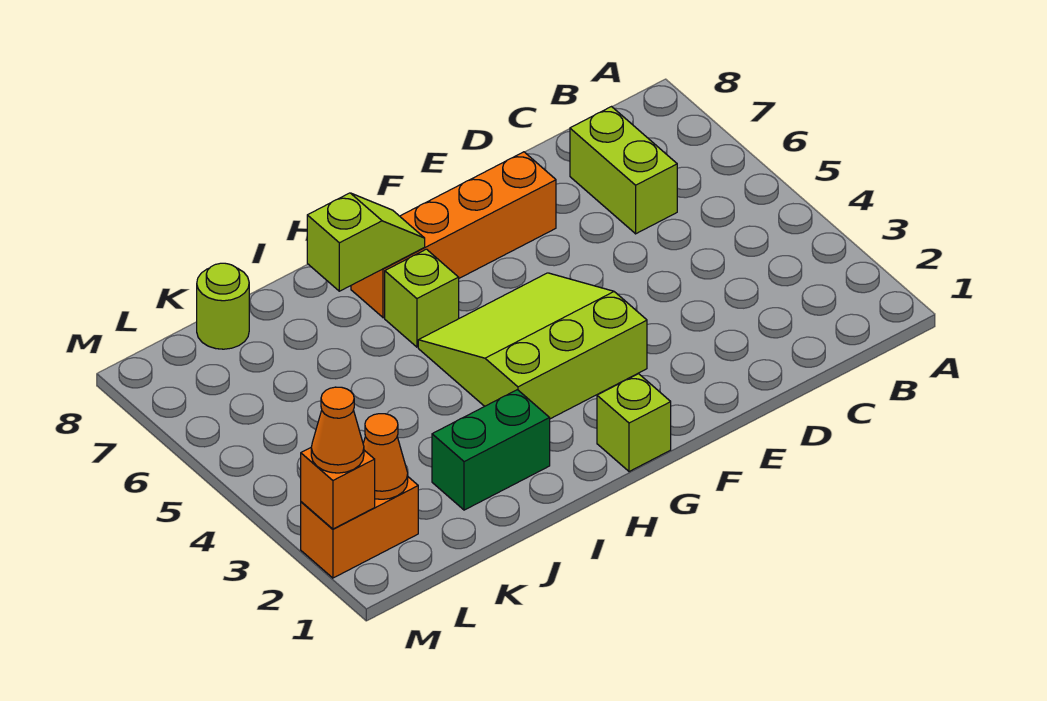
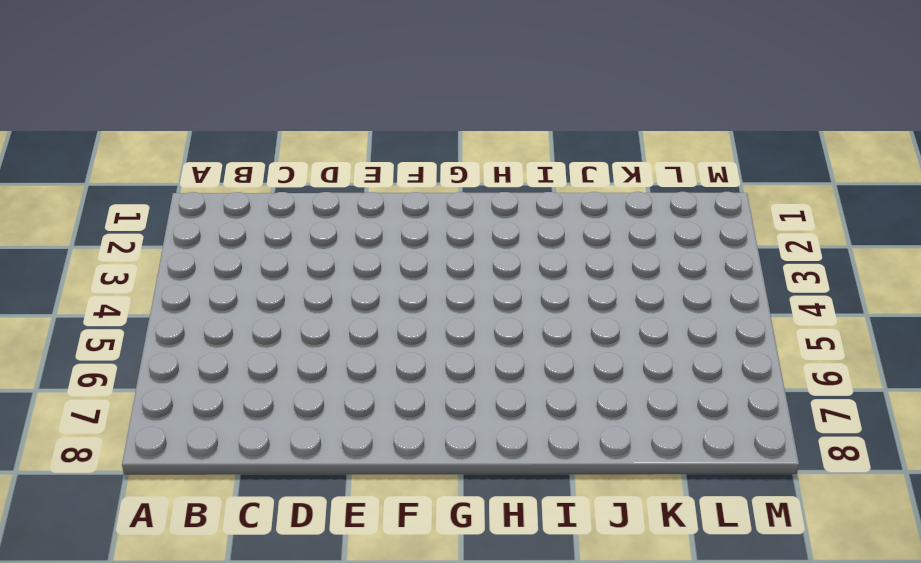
none -> lime brick C6:C7 level 1
none -> orange brick E7:H7 level 1
none -> lime slope F3:H5 level 1 top 3

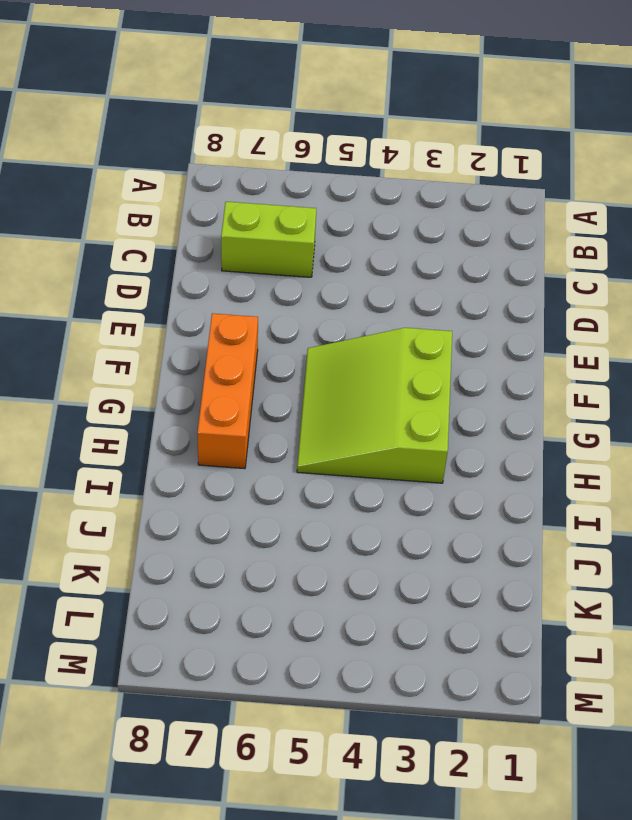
orange brick F7:H7 level 1 -> orange brick E7:H7 level 1
none -> lime brick G1 level 1
none -> lime brick H6 level 1
none -> green brick I2:J2 level 1

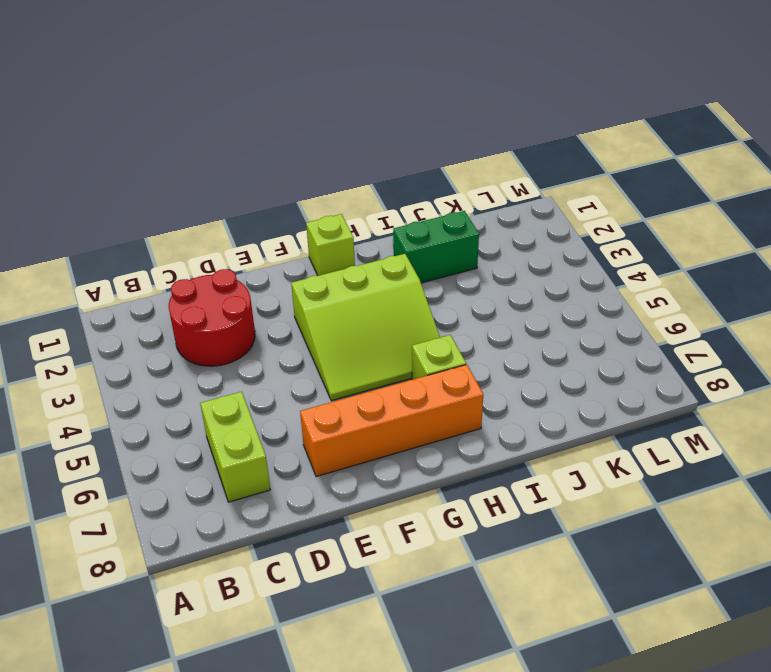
red round brick C2:D3 level 1 -> none
none -> lime round brick K8 level 1
none -> orange brick L2:M2 level 1
none -> lime slope H7:I7 level 2 top I

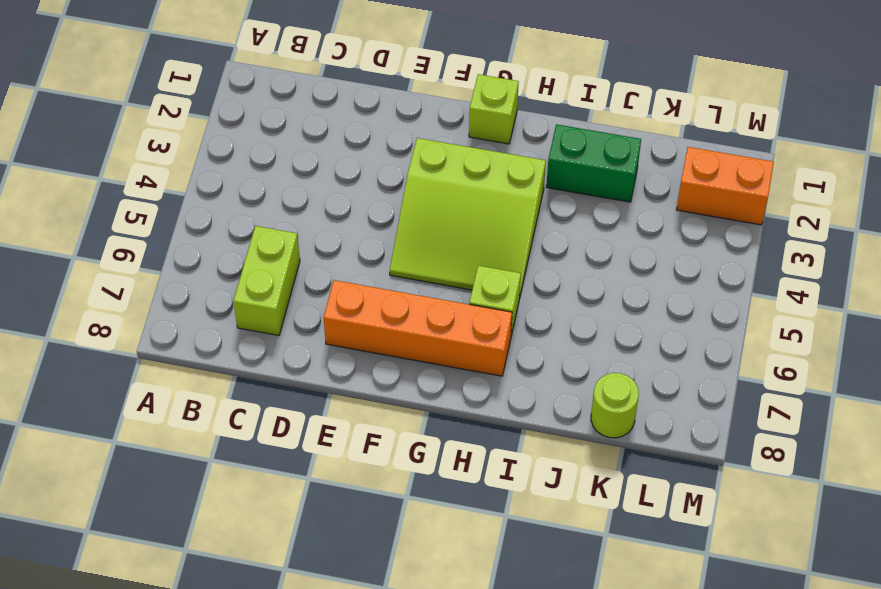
none -> lime slope H7:I7 level 2 top I
none -> orange cone L2 level 2
none -> orange brick M2 level 2

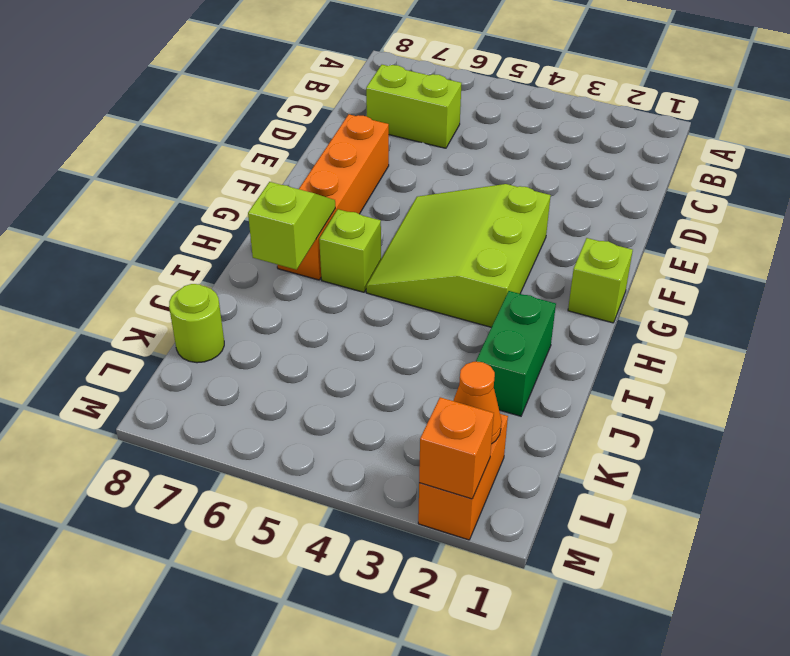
none -> orange cone M2 level 3

